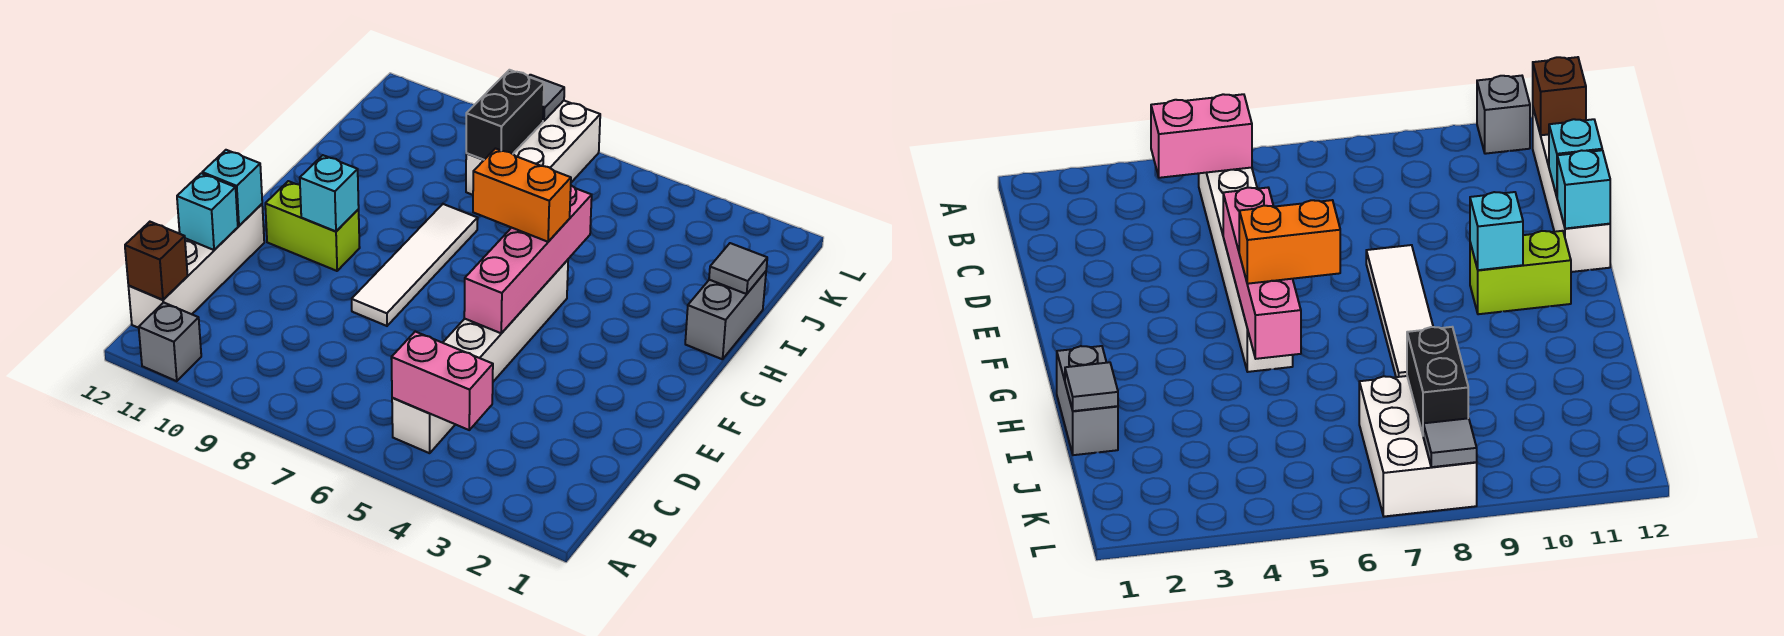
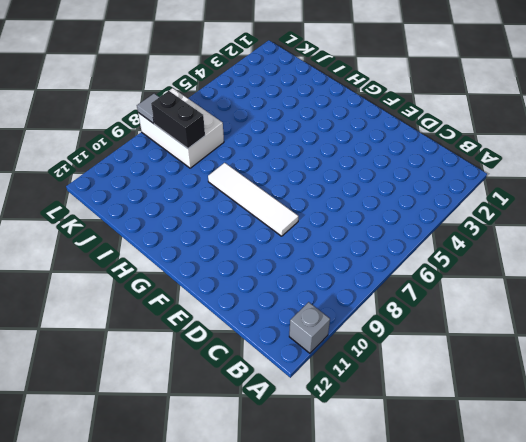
none -> white brick B5:G5 level 1
none -> white brick B12:E12 level 1
none -> lime brick F10:F11 level 1

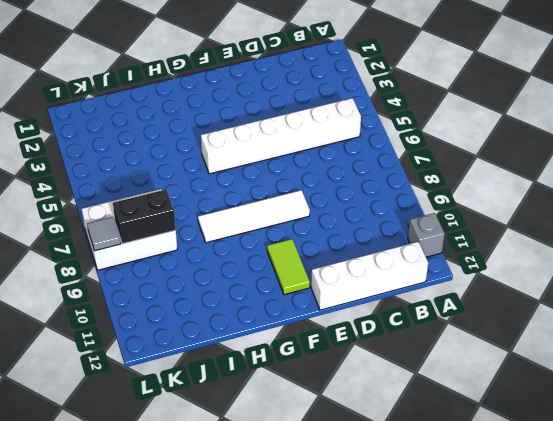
lime tile F10:F11 level 1 -> lime brick F10:F11 level 1
none -> grey brick H1:I1 level 1
none -> pink brick B4:B5 level 2
none -> brown brick B12 level 2

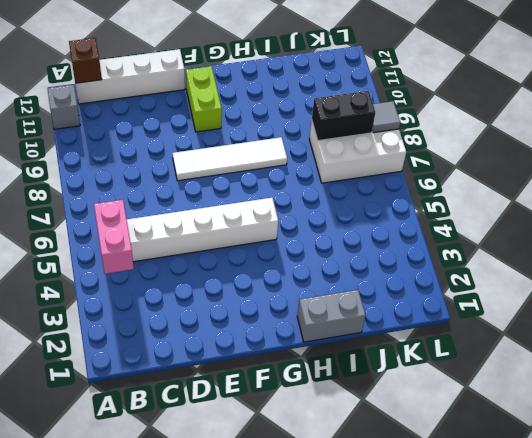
none -> cyan brick D12 level 2
none -> pink brick E5:H5 level 2
none -> cyan brick E12 level 2

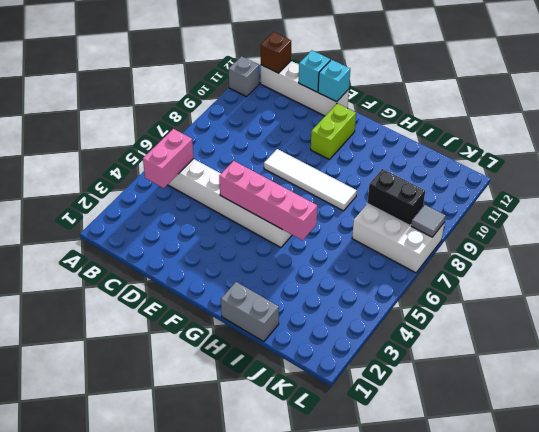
none -> cyan brick F10 level 2
none -> grey tile I1 level 2
none -> orange brick G5:G6 level 3

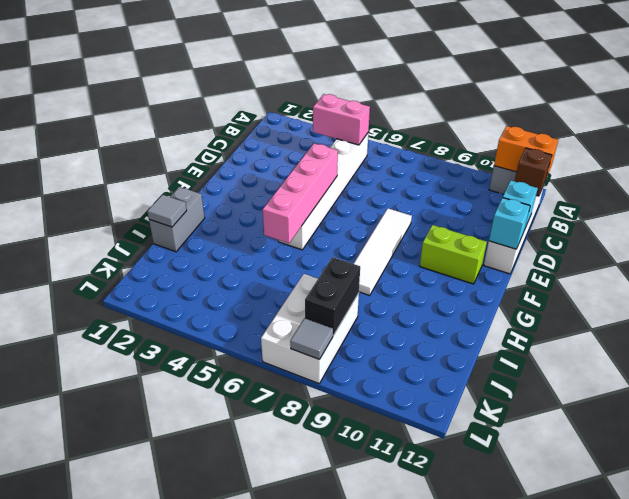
orange brick A11:A12 level 2 -> orange brick G5:G6 level 3
none -> cyan brick F10 level 2

